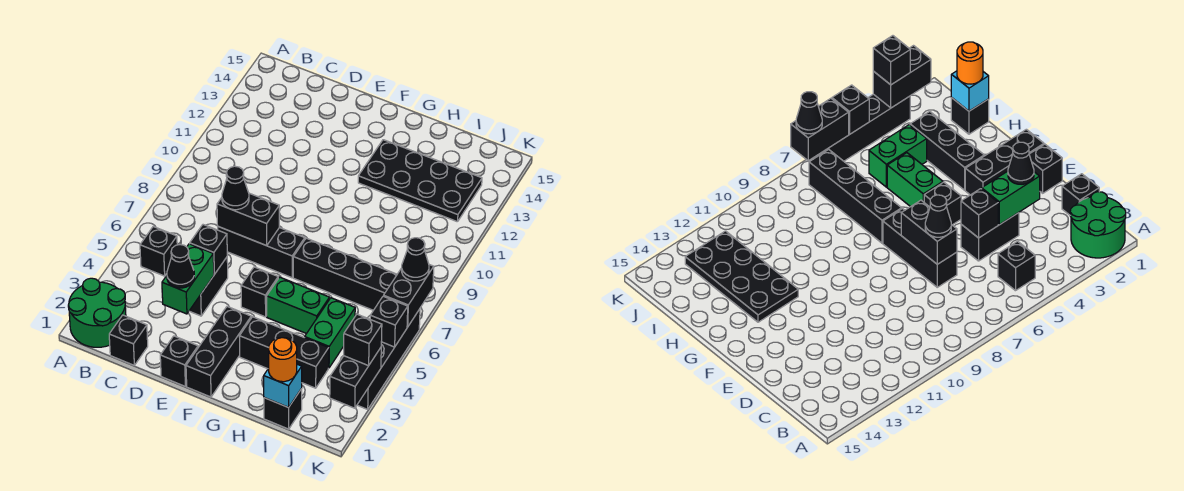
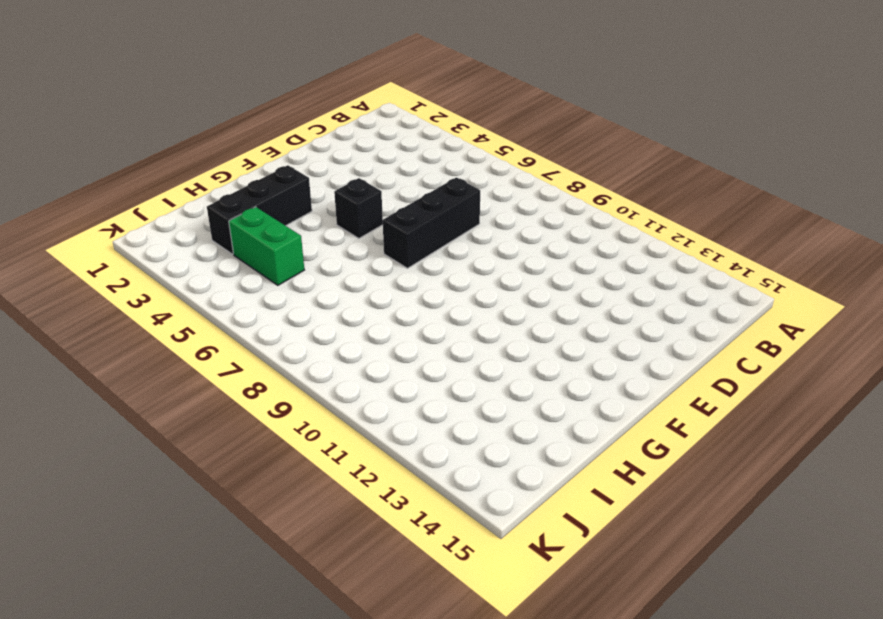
none -> green round brick A1:B2 level 1
none -> black brick B5 level 1
none -> black brick C1 level 1

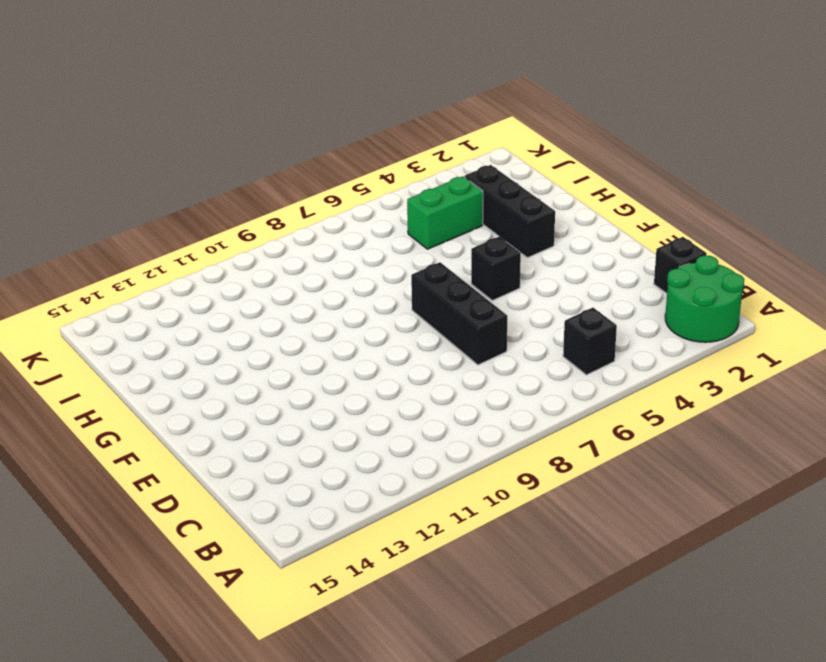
none -> black brick D4:D5 level 1
none -> black brick E1 level 1
none -> black brick F1:F3 level 1

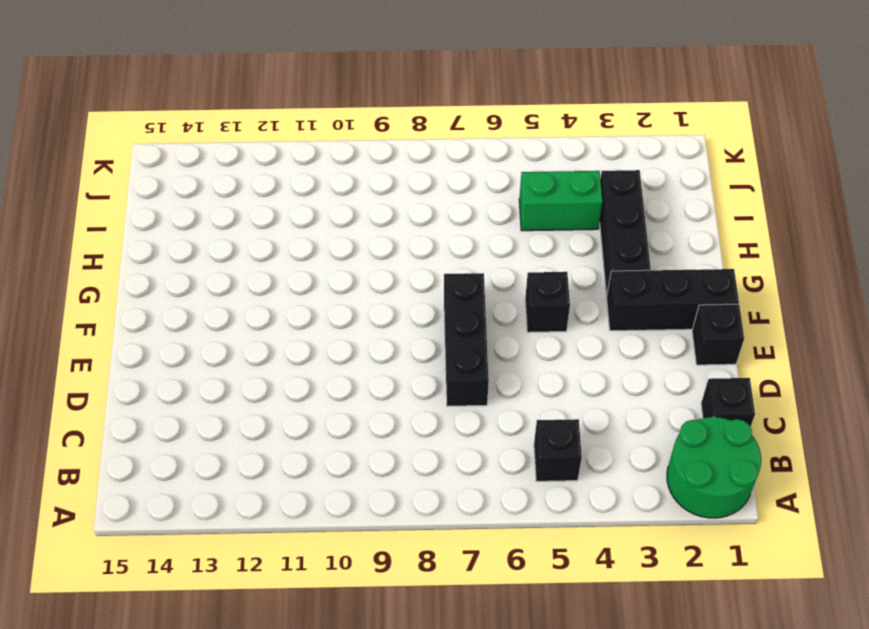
none -> black brick D4:D5 level 1
none -> green brick G5:H5 level 1
none -> black brick G7:J7 level 1

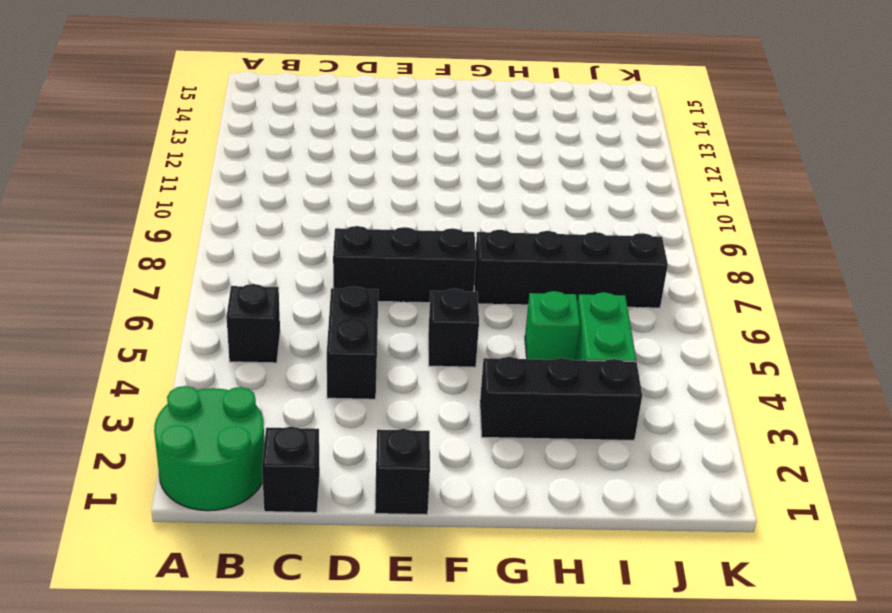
green brick H5 level 1 -> green brick G5:H5 level 1
none -> black brick F1:F3 level 1
none -> black plate G12:J13 level 1
none -> black brick I1 level 1

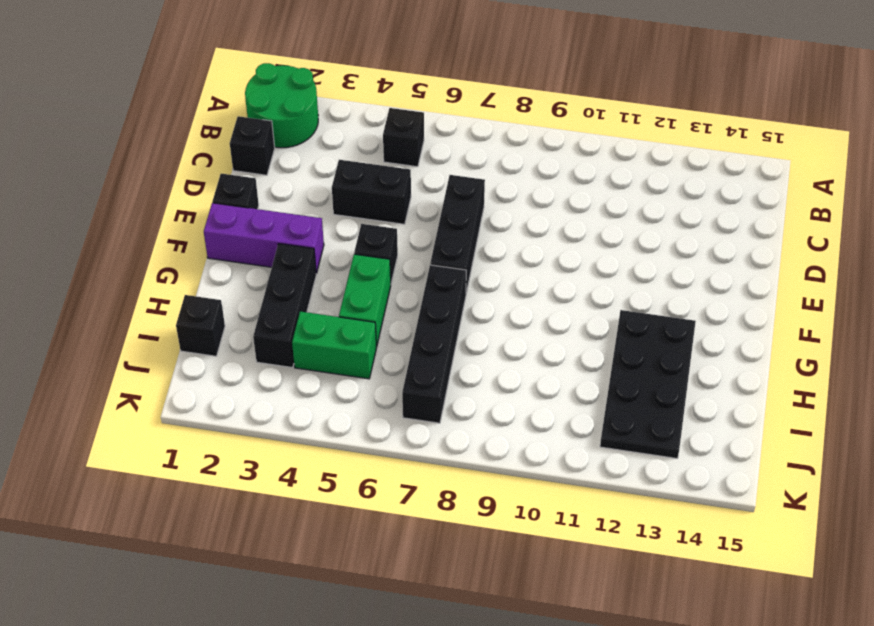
purple brick F1:F3 level 1 -> black brick F1:F3 level 1
none -> black brick K3:K6 level 1
none -> green brick D3:D4 level 2
none -> black brick D5 level 2

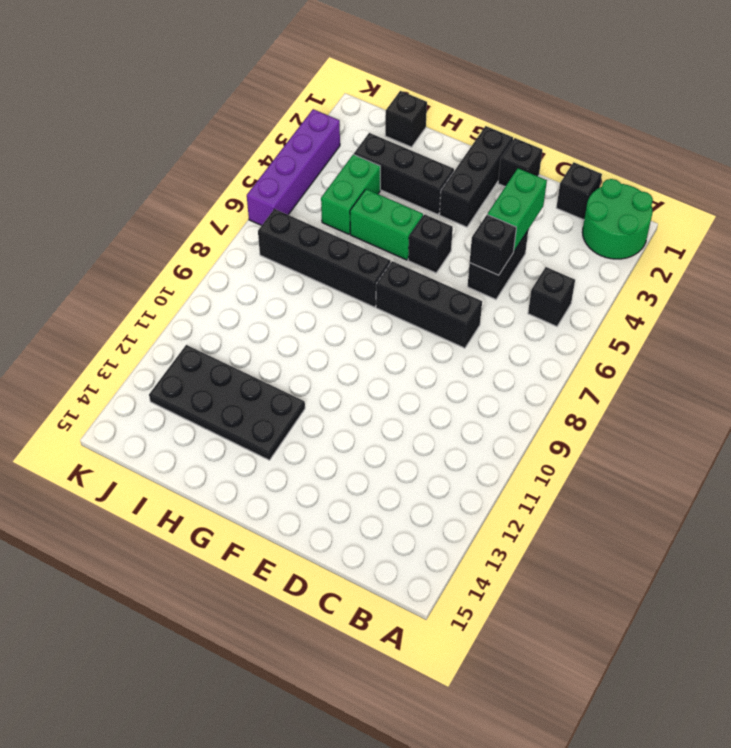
purple brick K3:K6 level 1 -> black brick K3:K6 level 1
none -> black brick D7:E7 level 2
none -> cyan brick I1 level 2
none -> black brick K2:K3 level 2

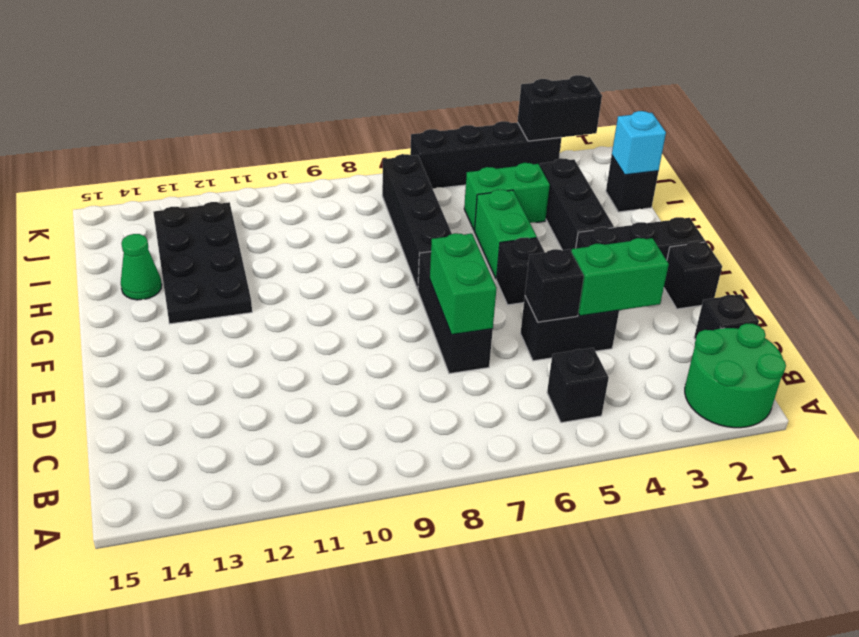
green brick D7:E7 level 2 -> black brick D7:E7 level 2
green cone H14 level 1 -> none
none -> black brick K5 level 2
none -> black brick K6:K7 level 2
none -> black cone D3 level 3

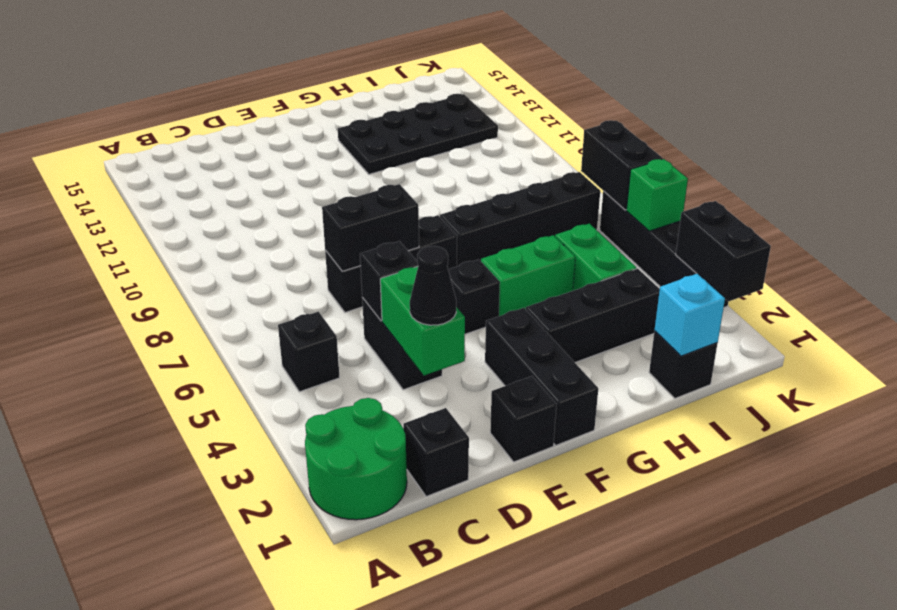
green brick K5 level 2 -> black brick K5 level 2
none -> black cone D7 level 3
none -> orange round brick I1 level 3
none -> black brick K3 level 3

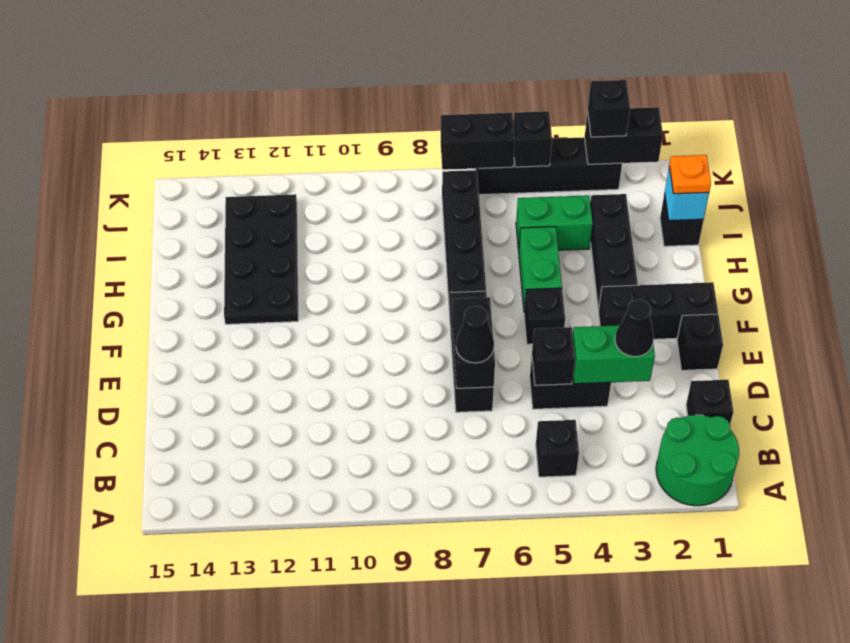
orange plate I1 level 3 -> orange round brick I1 level 3
none -> black cone K7 level 3

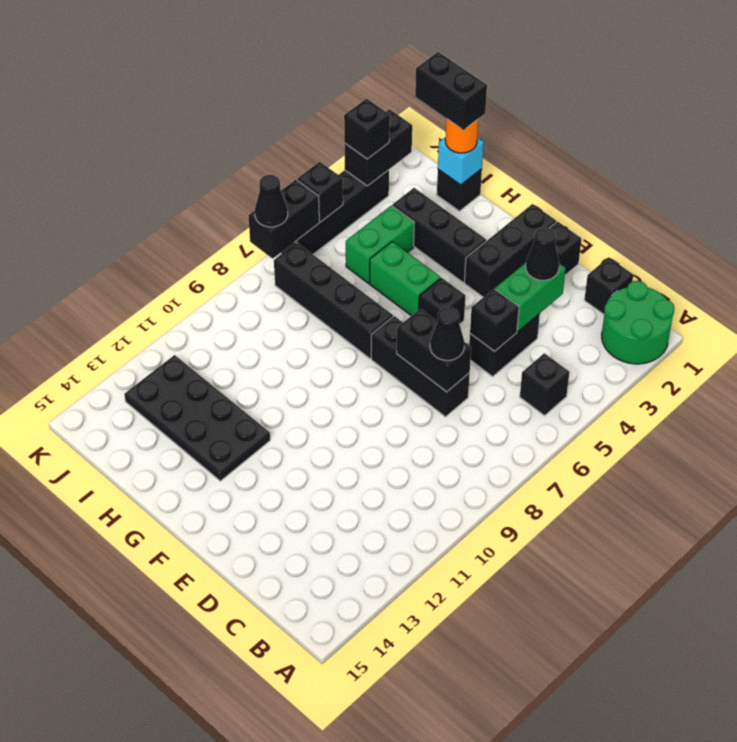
black brick I1:J1 level 4 -> none

